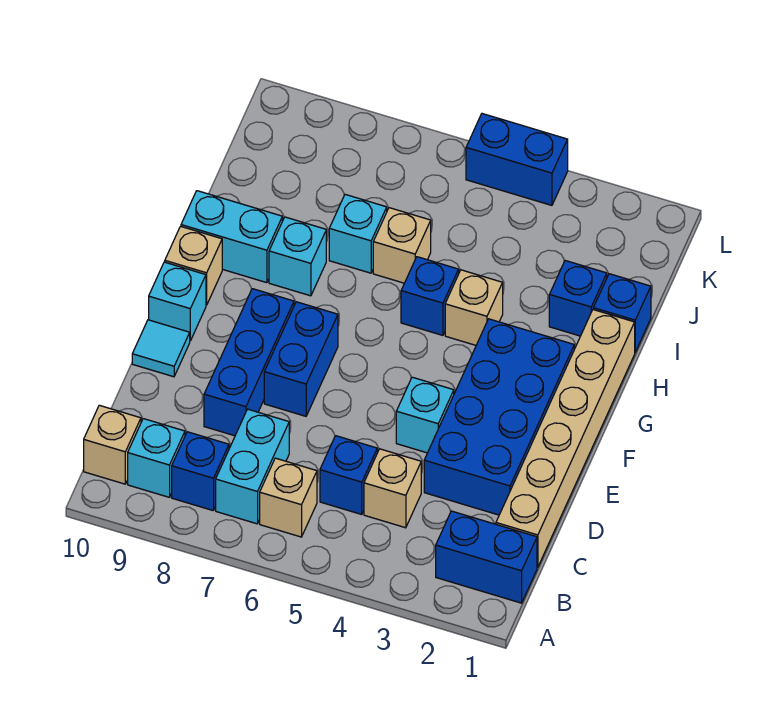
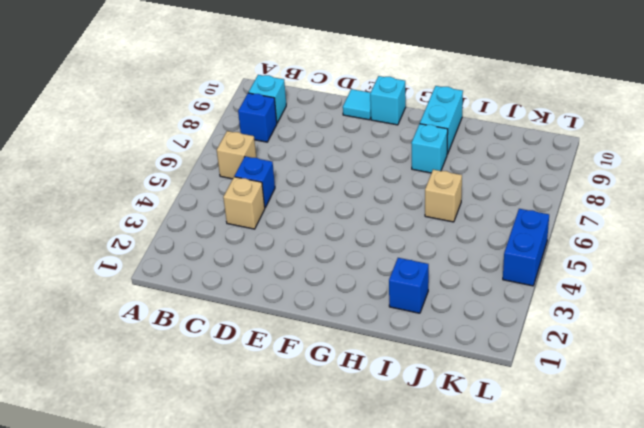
none -> blue brick B1:B2 level 1
none -> cyan brick B7:C7 level 1
none -> tan brick B10 level 1

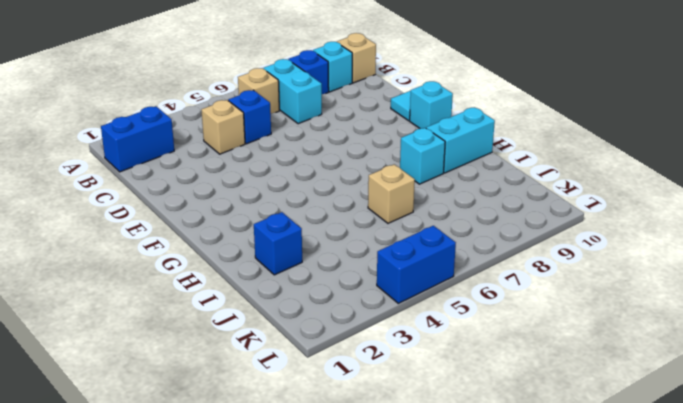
none -> tan brick C1:H1 level 1
none -> blue brick D2:G3 level 1
none -> blue brick D8:F8 level 1

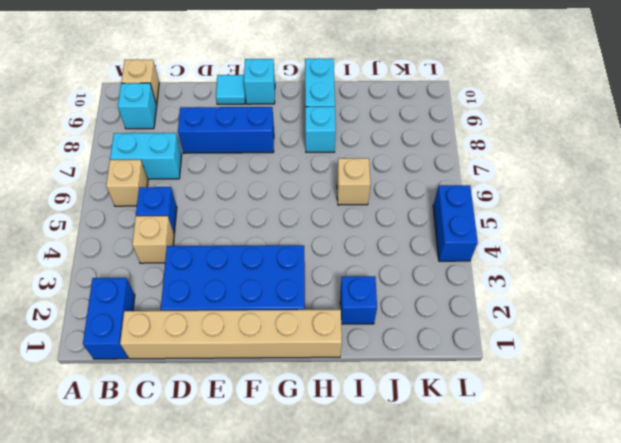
none -> blue brick B8 level 1
none -> cyan brick E4 level 1
none -> blue brick E7:F7 level 1

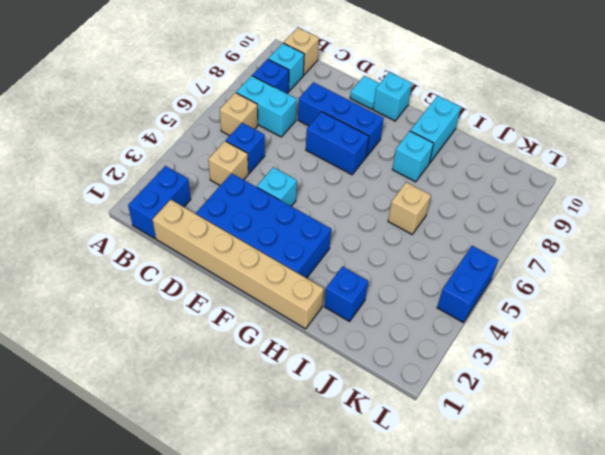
none -> tan brick G10 level 1
none -> tan brick H4 level 1
none -> blue brick H5 level 1

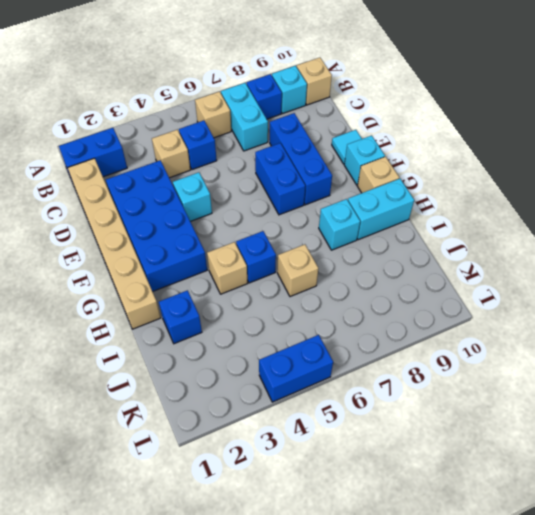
none -> blue brick I1 level 1
none -> cyan brick I7 level 1

